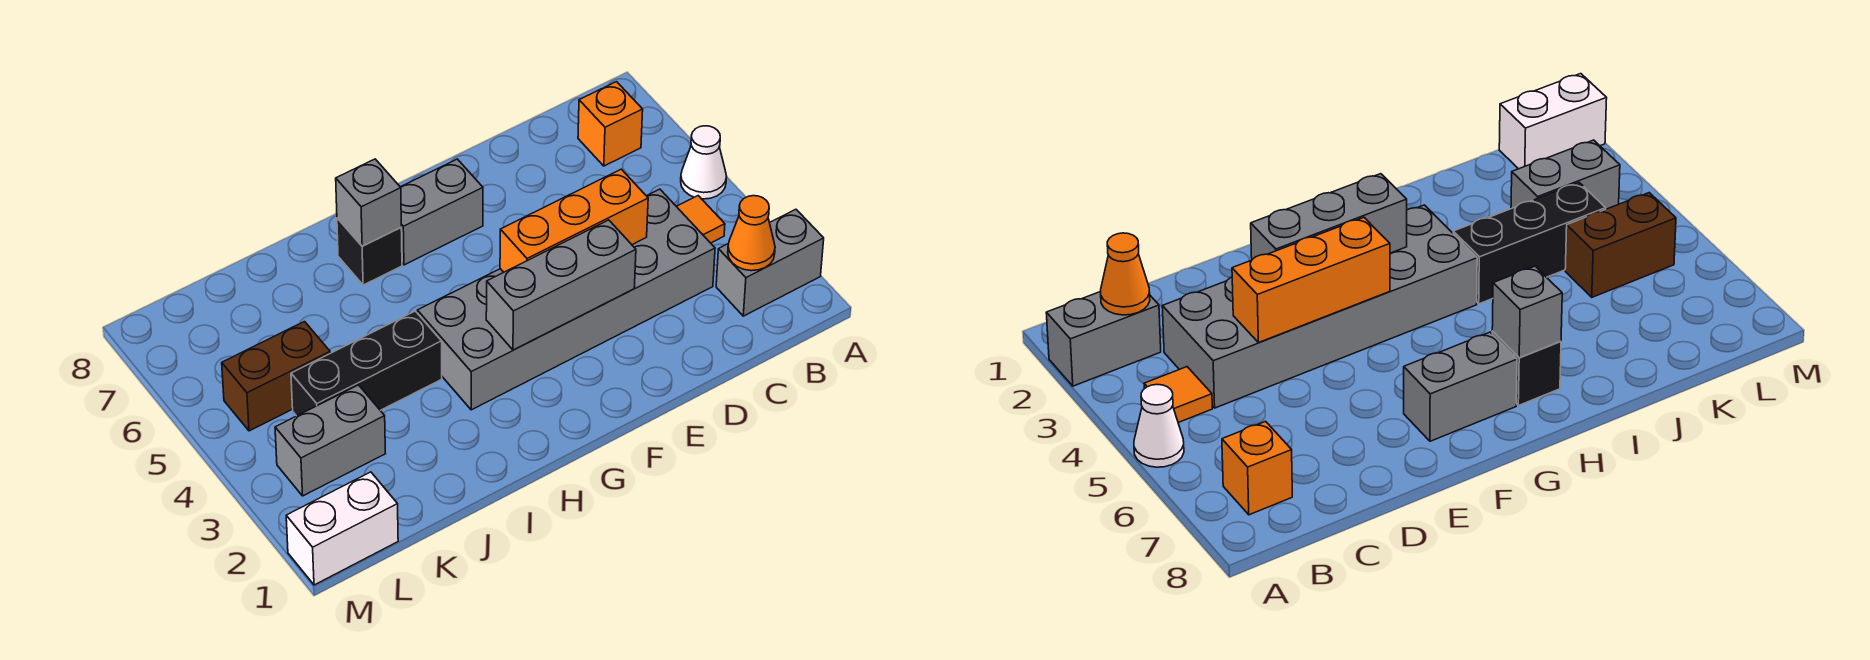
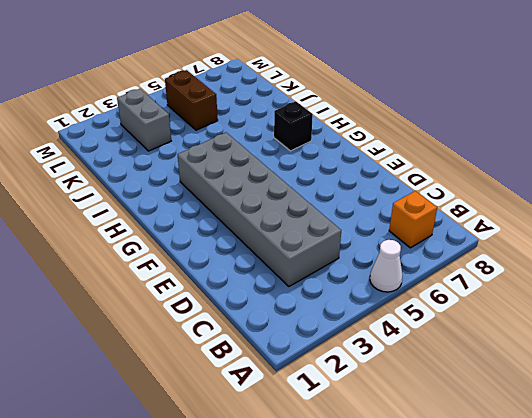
none -> grey brick A2:B2 level 1
none -> orange tile B4 level 1
none -> grey brick F7:G7 level 1

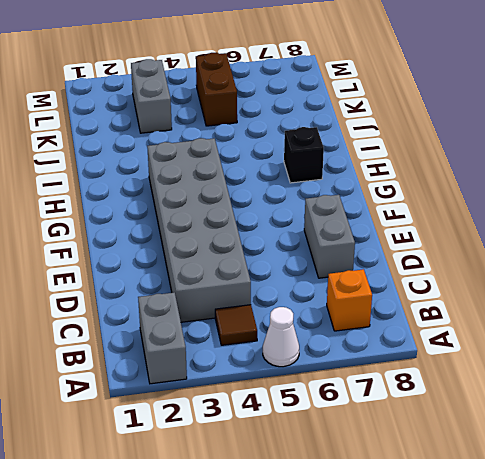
brown tile B4 level 1 -> orange tile B4 level 1
grey brick D7:E7 level 1 -> grey brick F7:G7 level 1
none -> black brick I4:K4 level 1
none -> white brick L1:M1 level 1
none -> orange cone B2 level 2

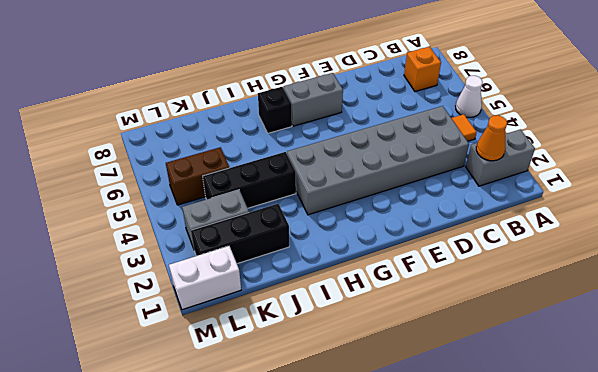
black brick J2:L2 level 1 -> none
none -> orange brick D4:F4 level 2
none -> grey brick E3:G3 level 2
none -> grey brick H7 level 2

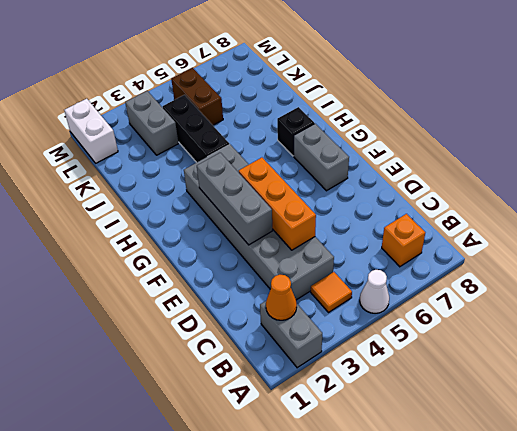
none -> grey brick H7 level 2

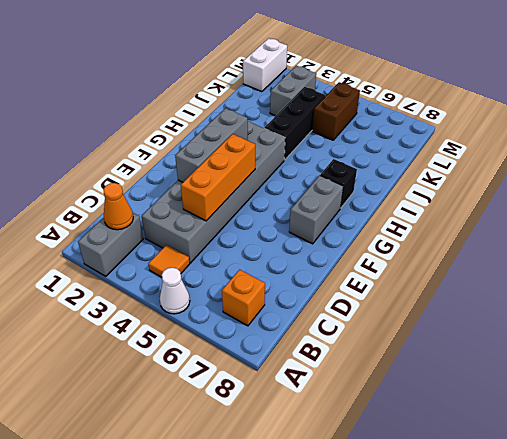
none -> grey brick H7 level 2

